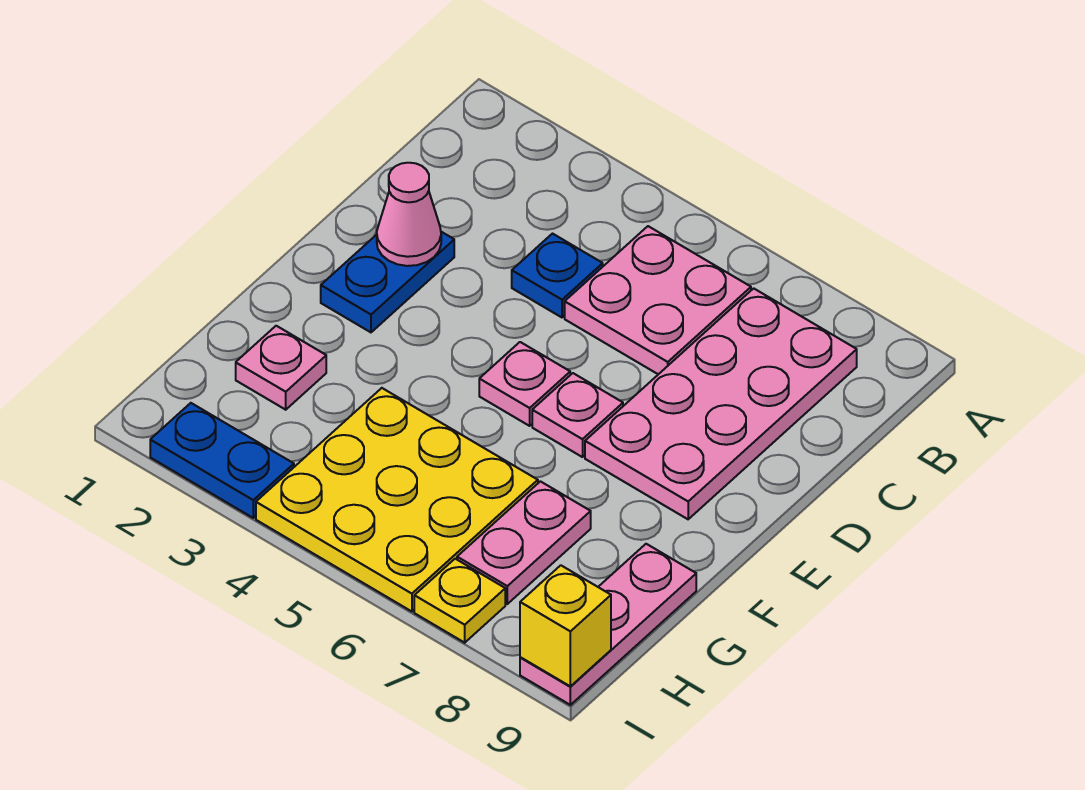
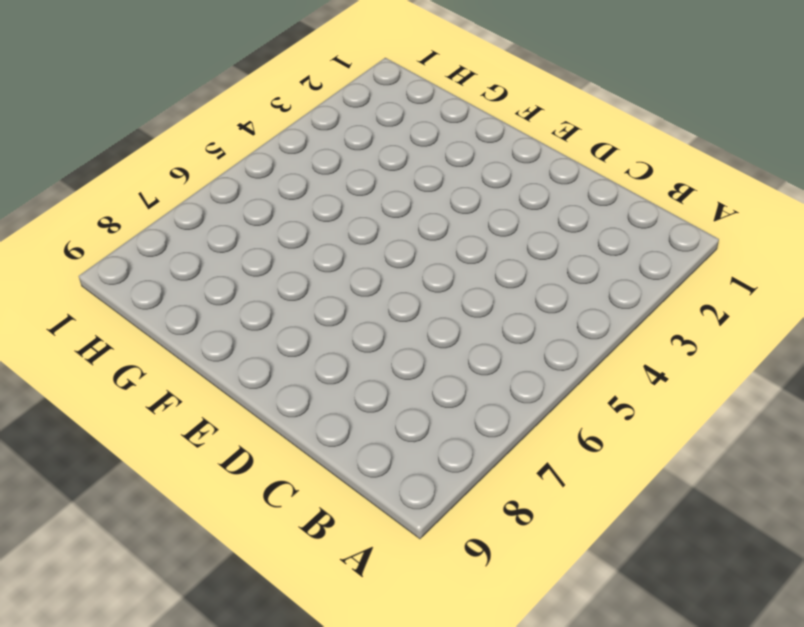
none -> pink plate B5:C6 level 1
none -> pink plate B7:E8 level 1
none -> blue plate C4 level 1

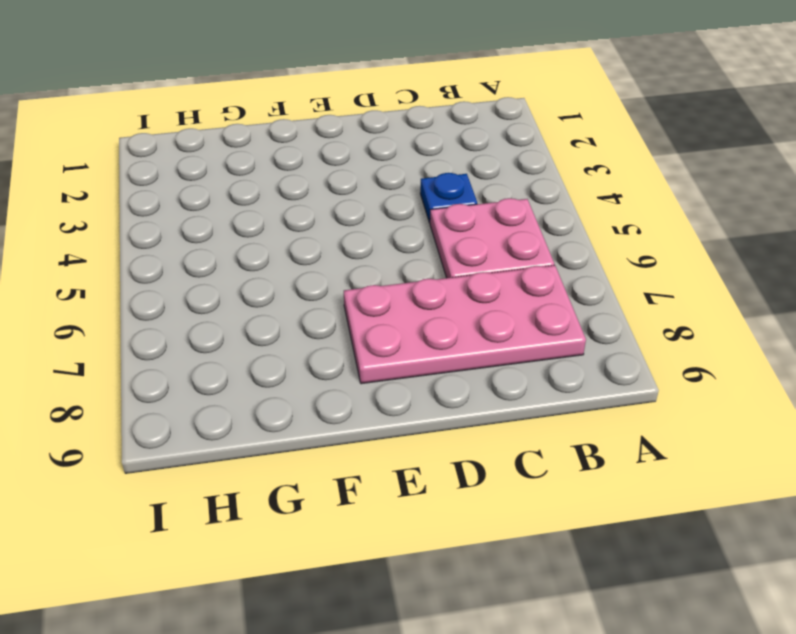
none -> blue plate D2:E2 level 1
none -> pink plate E5 level 1
none -> pink plate E6 level 1

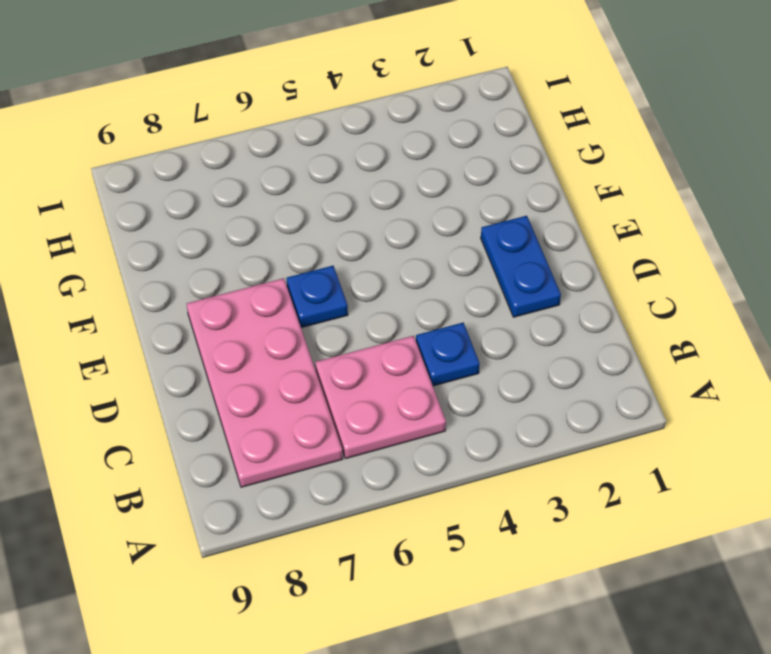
blue plate E6 level 1 -> pink plate E6 level 1
none -> pink plate E5 level 1
none -> pink plate G2 level 1
none -> yellow plate G4:I6 level 1

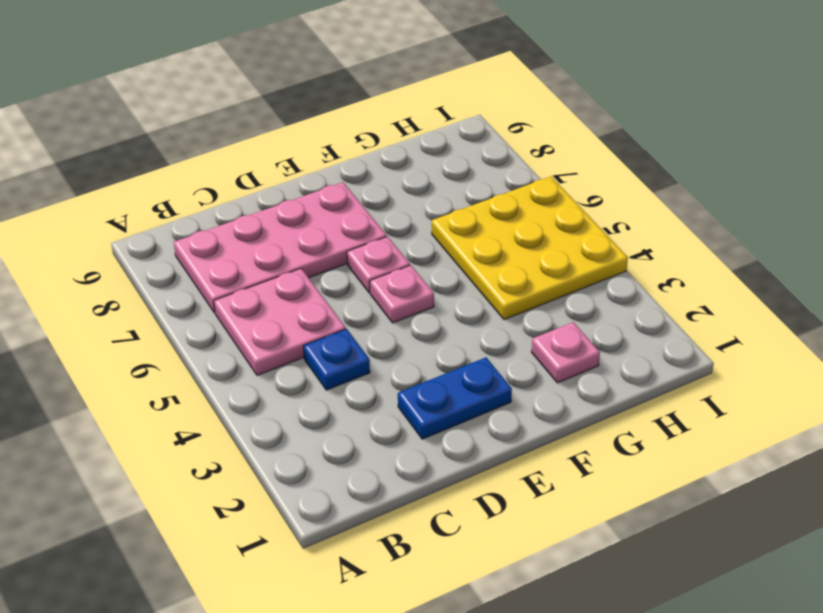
none -> pink plate G7:H7 level 1
none -> pink plate G9:I9 level 1
none -> blue plate I2:I3 level 1

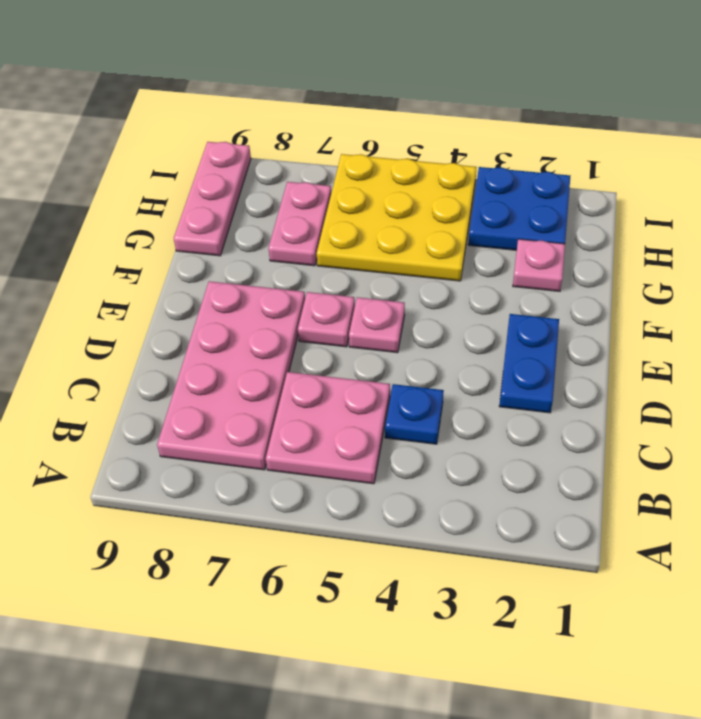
blue plate H2:I3 level 1 -> blue plate I2:I3 level 1
none -> yellow plate I7 level 1
none -> pink cone D2 level 2
none -> yellow brick I9 level 2

